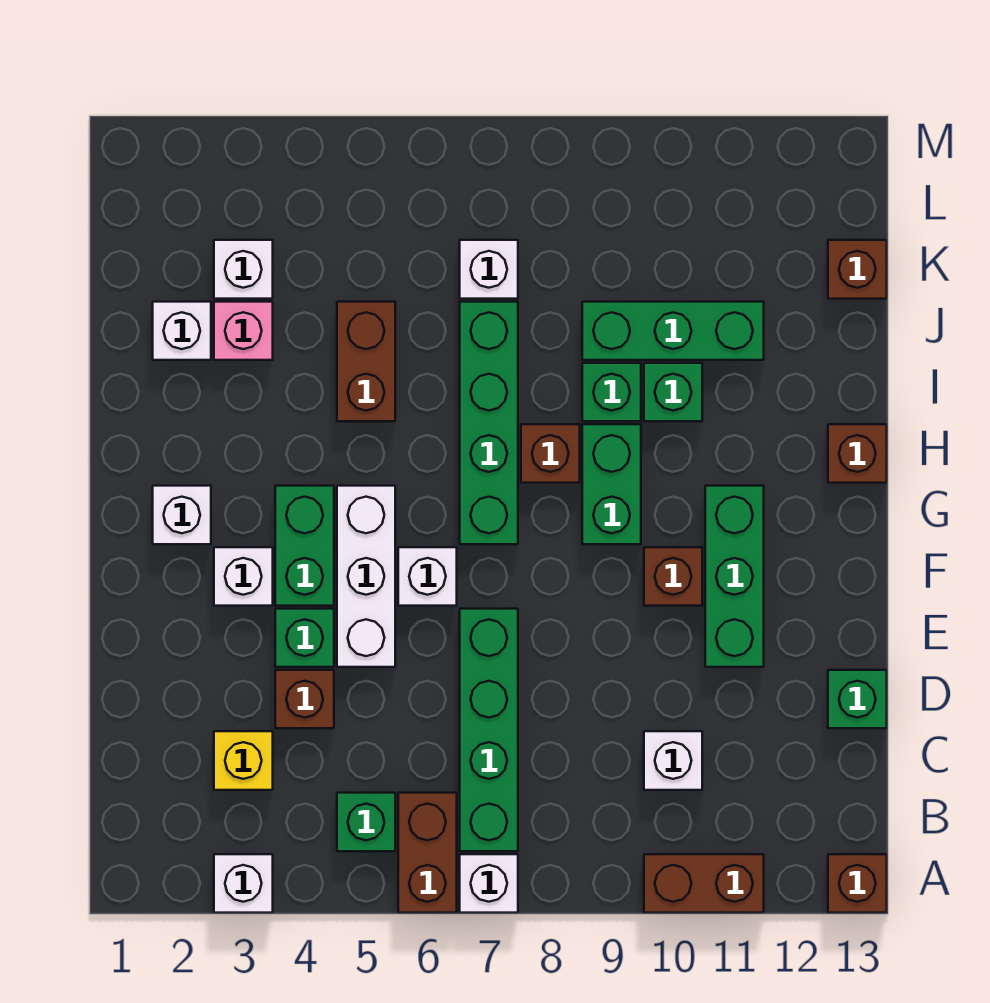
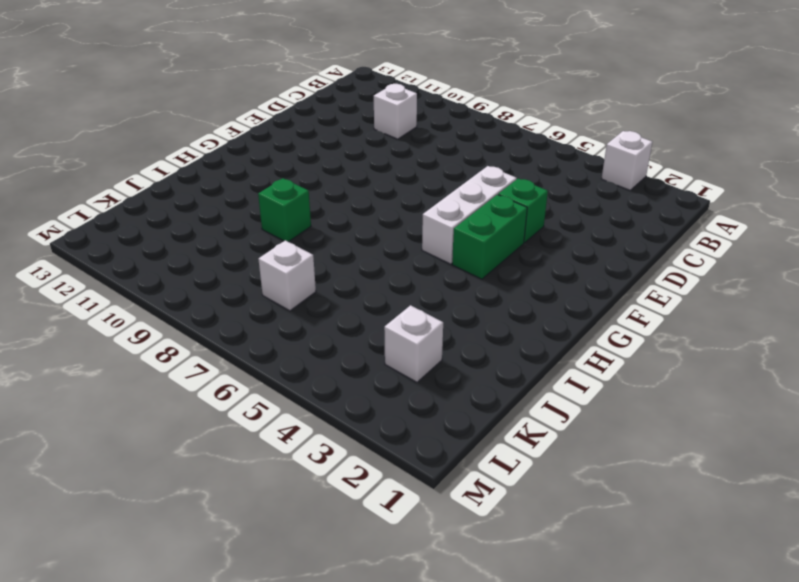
none -> brown brick A6:B6 level 1
none -> white brick A7 level 1
none -> brown brick A10:A11 level 1
none -> brown brick A13 level 1

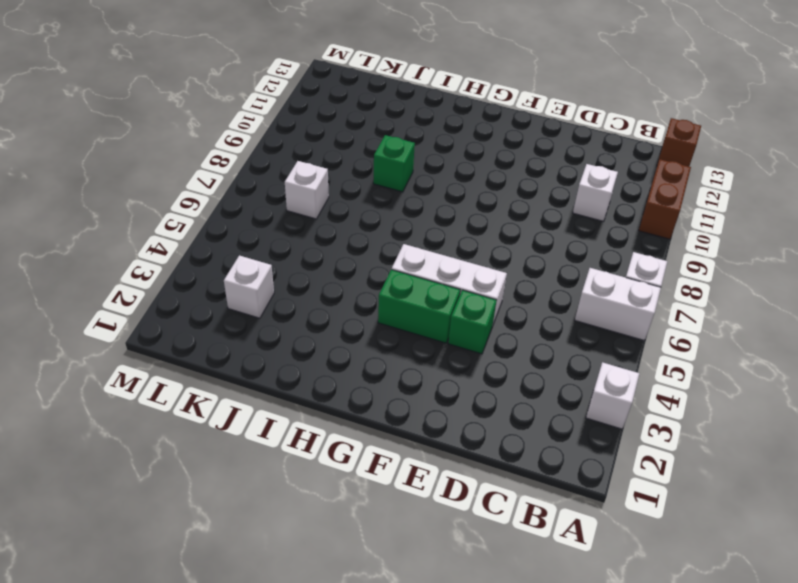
white brick A6:B6 level 1 -> brown brick A6:B6 level 1
none -> green brick B5 level 1
none -> green brick B7:E7 level 1
none -> yellow brick C3 level 1
none -> brown brick D4 level 1

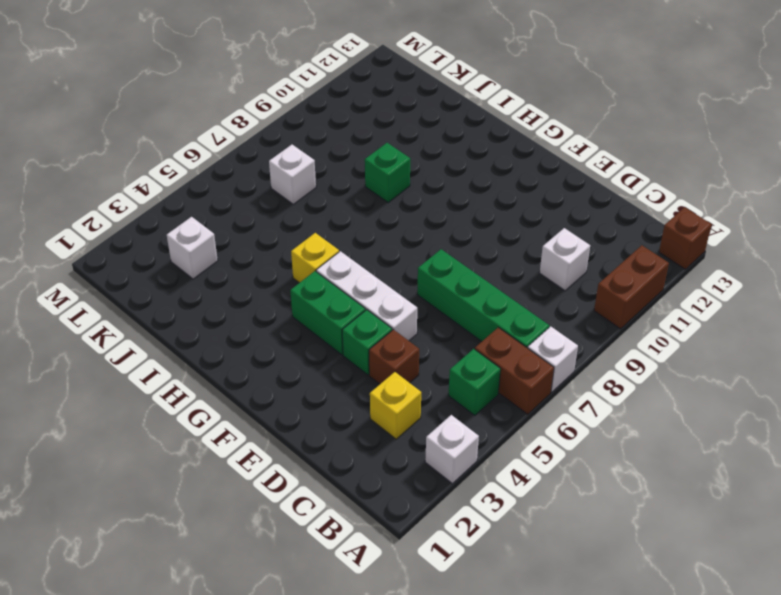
yellow brick H5 level 1 -> none
none -> green brick D13 level 1
none -> green brick E11:G11 level 1
none -> white brick F3 level 1
none -> white brick F6 level 1

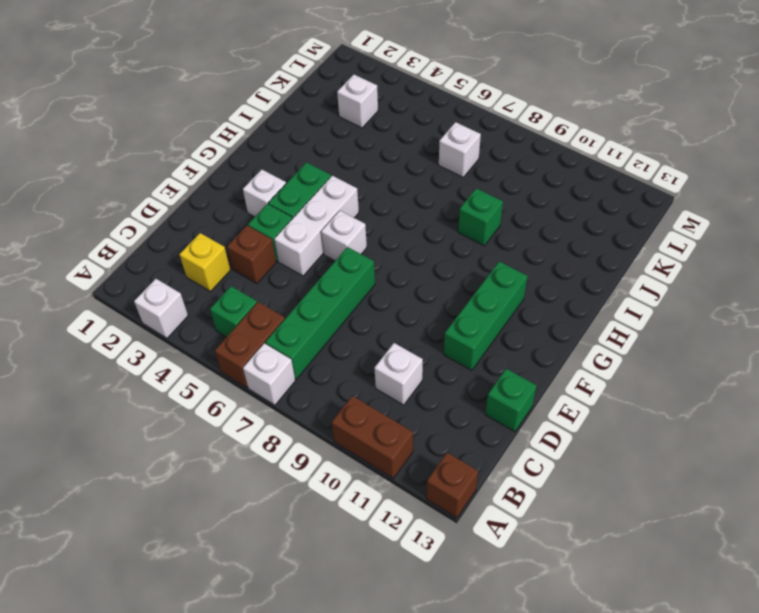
none -> brown brick F10 level 1
none -> white brick G2 level 1
none -> green brick G7:J7 level 1
none -> green brick G9:H9 level 1

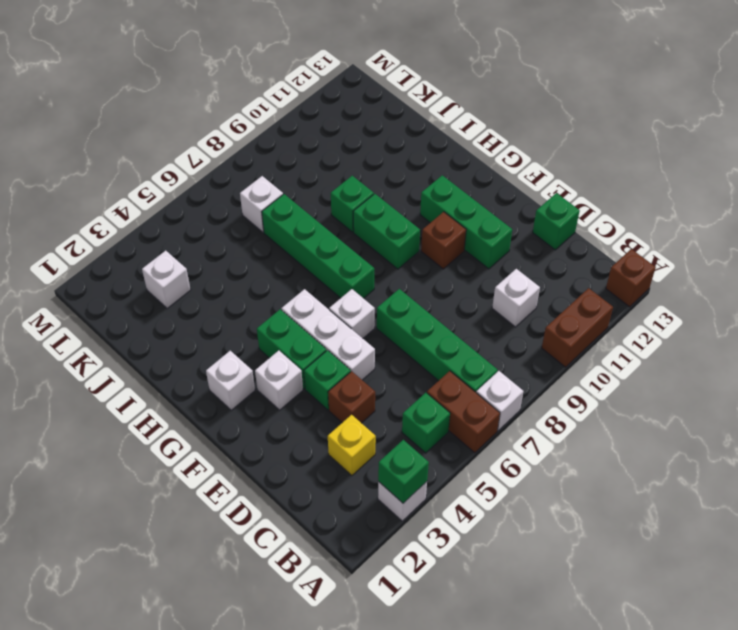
green brick A3 level 2 -> green brick I10 level 1
none -> brown brick H8 level 1
none -> brown brick H13 level 1
none -> brown brick I5:J5 level 1
none -> white brick J2 level 1

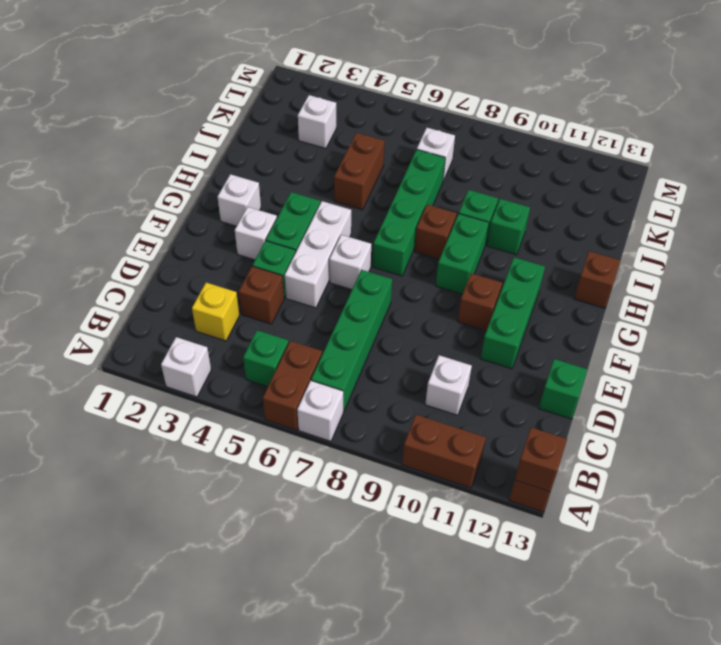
brown brick A13 level 2 -> brown brick K13 level 1
none -> white brick J2 level 1
none -> pink brick J3 level 1
none -> green brick J9:J11 level 1

